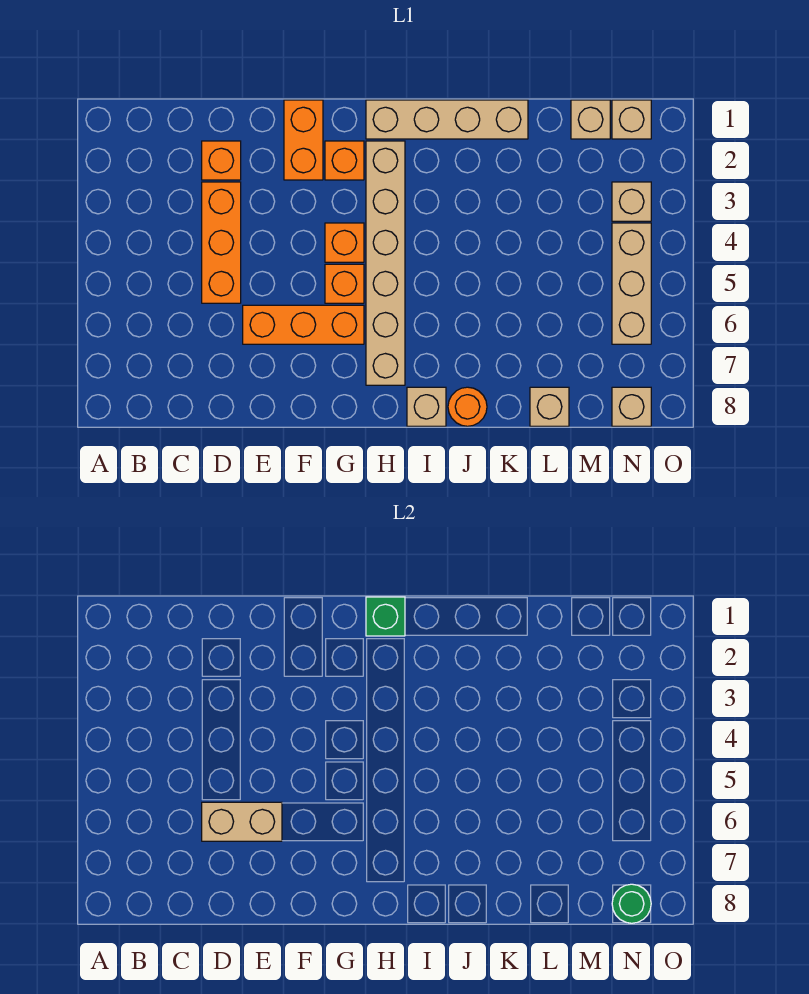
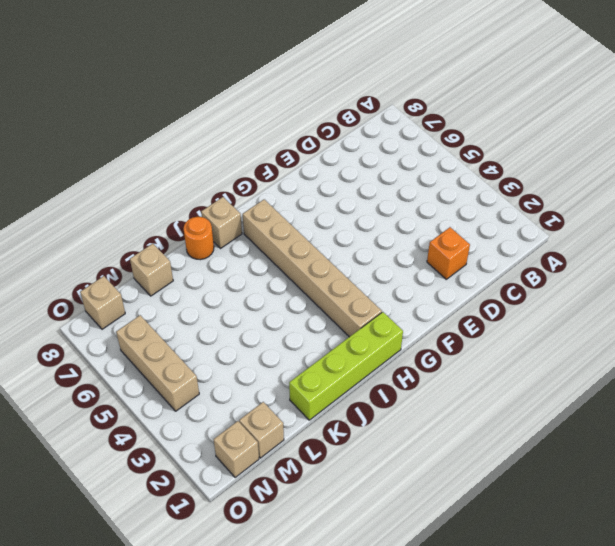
lime brick H1:K1 level 1 -> tan brick H1:K1 level 1
none -> orange brick D3:D5 level 1
none -> orange brick E6:G6 level 1
none -> orange brick F1:F2 level 1

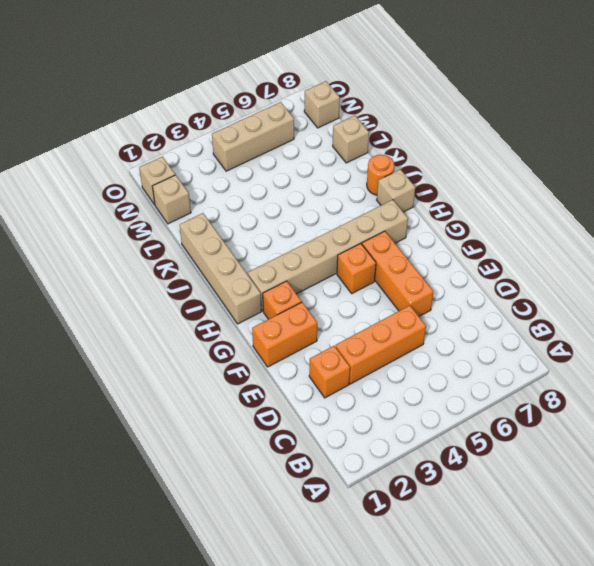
none -> orange brick G4 level 1
none -> tan brick N3 level 1
none -> tan brick D6:E6 level 2

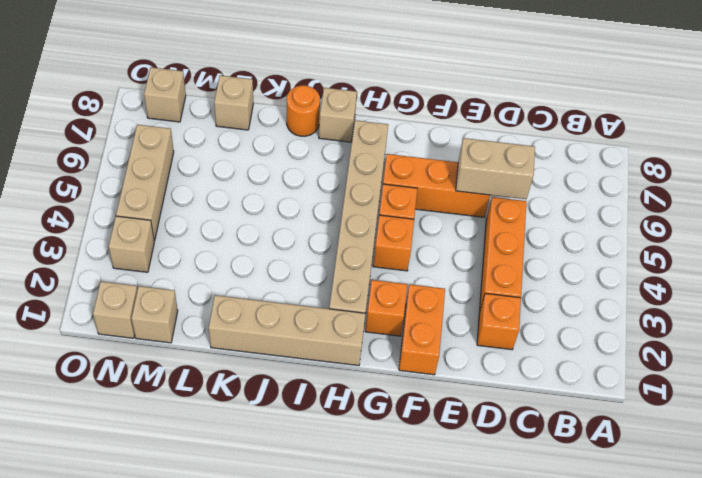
none -> green brick H1 level 2
none -> green round brick N8 level 2

